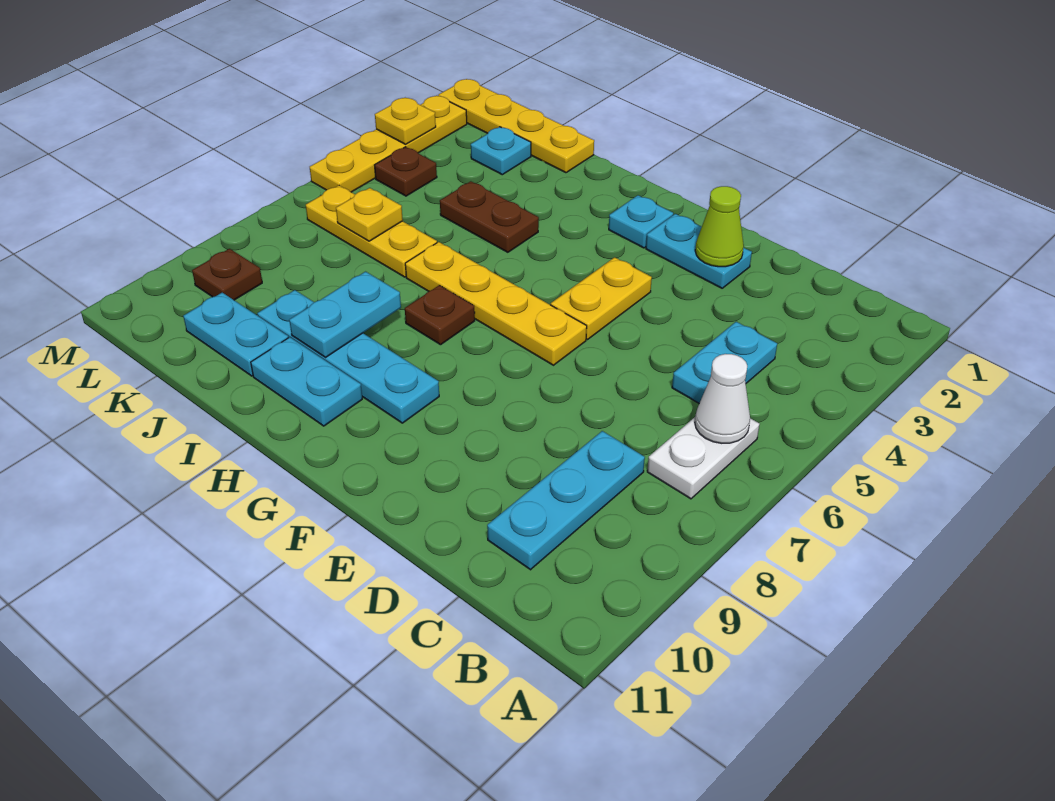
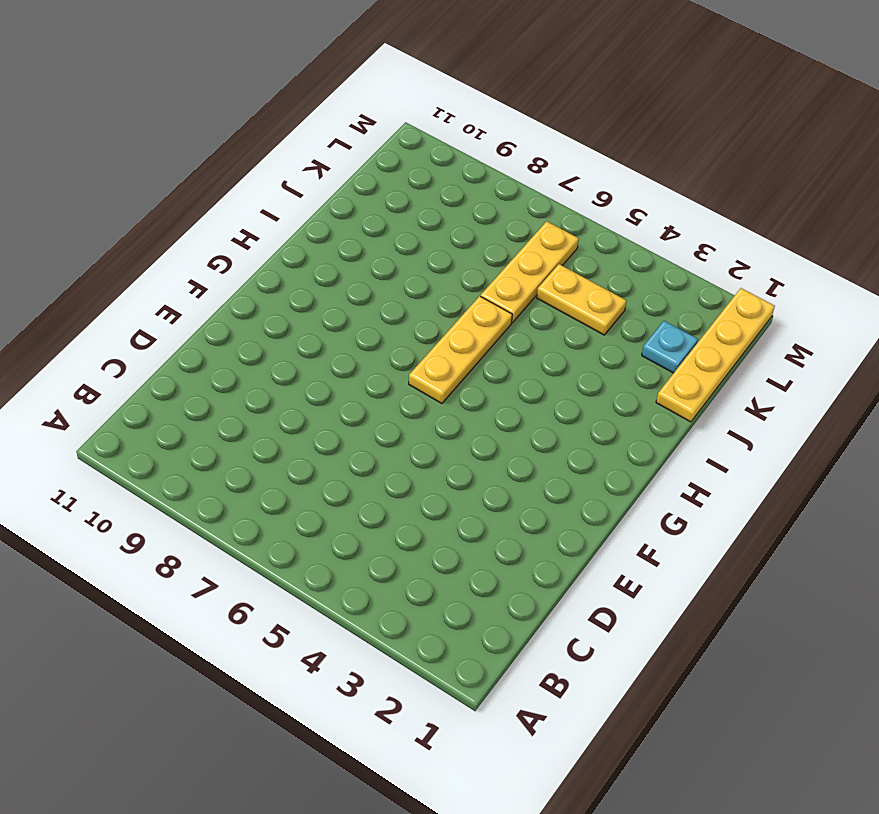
yellow plate G6:I6 level 1 -> yellow plate F6:I6 level 1
yellow plate K4:K5 level 1 -> yellow plate F4:F5 level 1
none -> white plate B6:B7 level 1
none -> cyan plate C4:C5 level 1
none -> cyan plate C8:C10 level 1

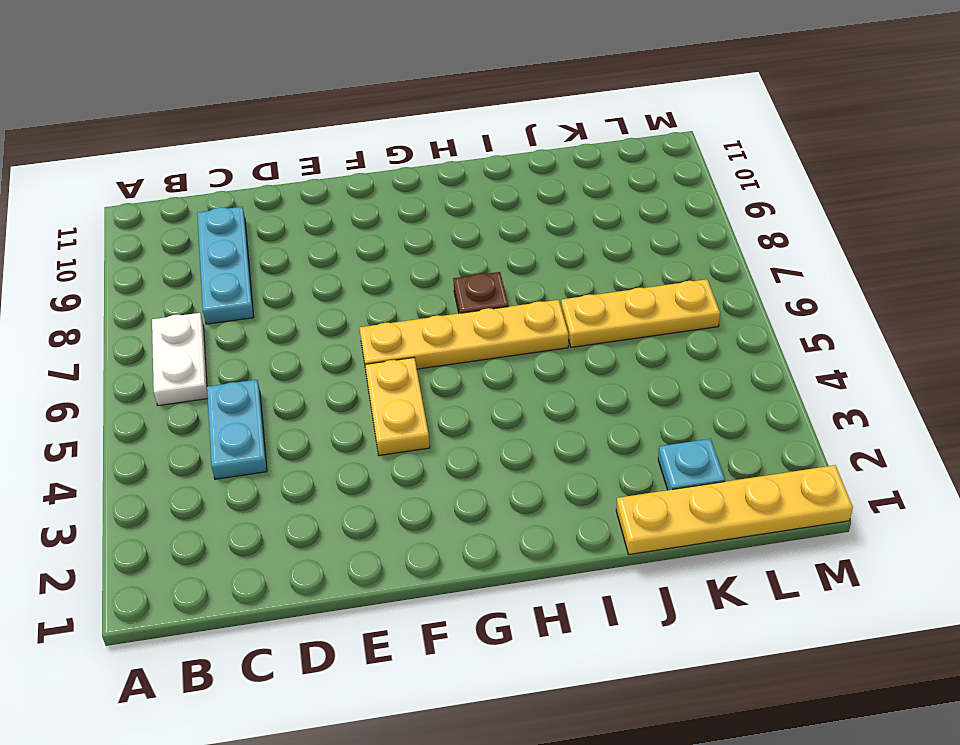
none -> cyan plate E2:F2 level 1
none -> cyan plate G2 level 1
none -> cyan plate G9:J9 level 1

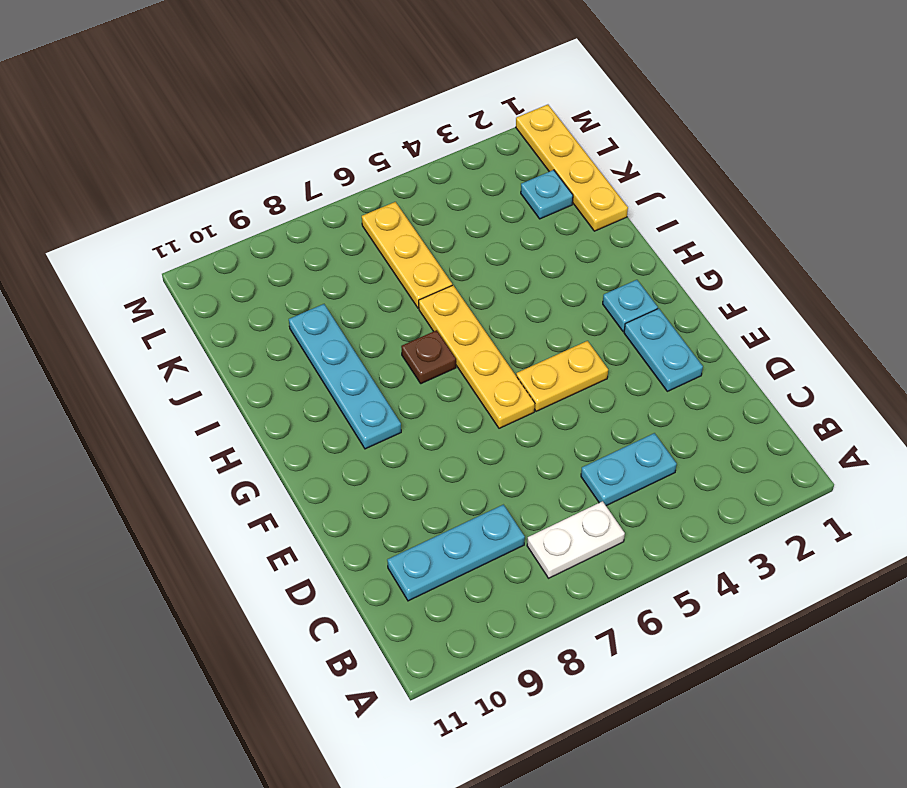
none -> cyan plate H10:I10 level 1
none -> brown plate I4:J4 level 1
none -> cyan plate J10:K10 level 1

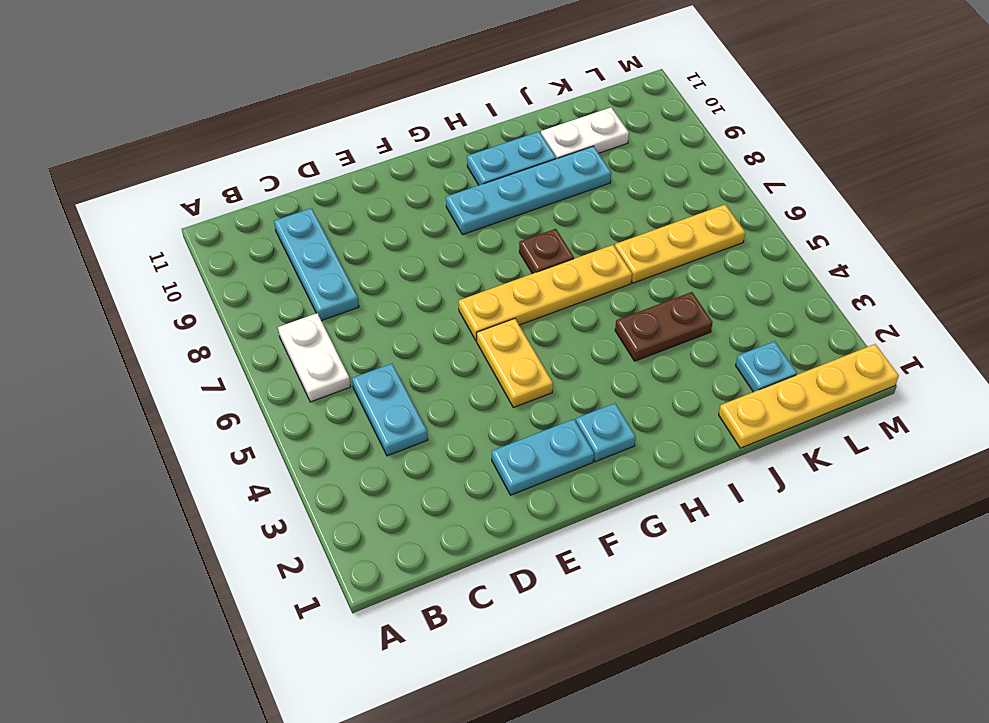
white plate J10:K10 level 1 -> cyan plate J10:K10 level 1
none -> brown plate L4 level 1
none -> brown plate L9 level 1
none -> yellow plate M2:M5 level 1

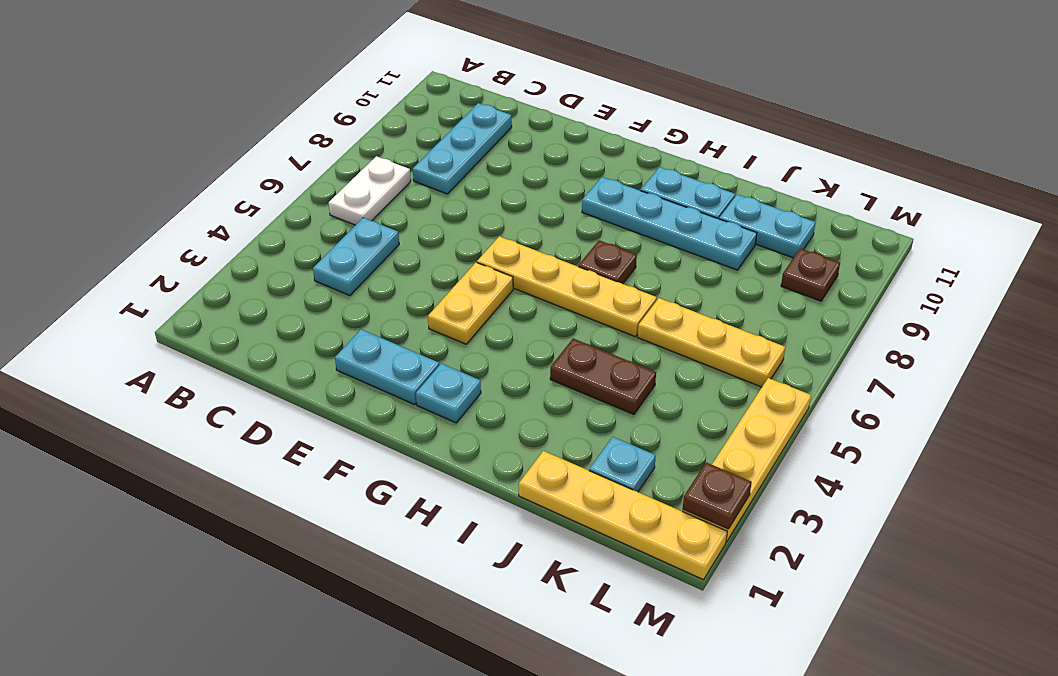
brown plate M2 level 2 -> brown plate L4 level 1
none -> white cone B6 level 2
none -> lime cone E2 level 2
none -> cyan plate I8:I9 level 2

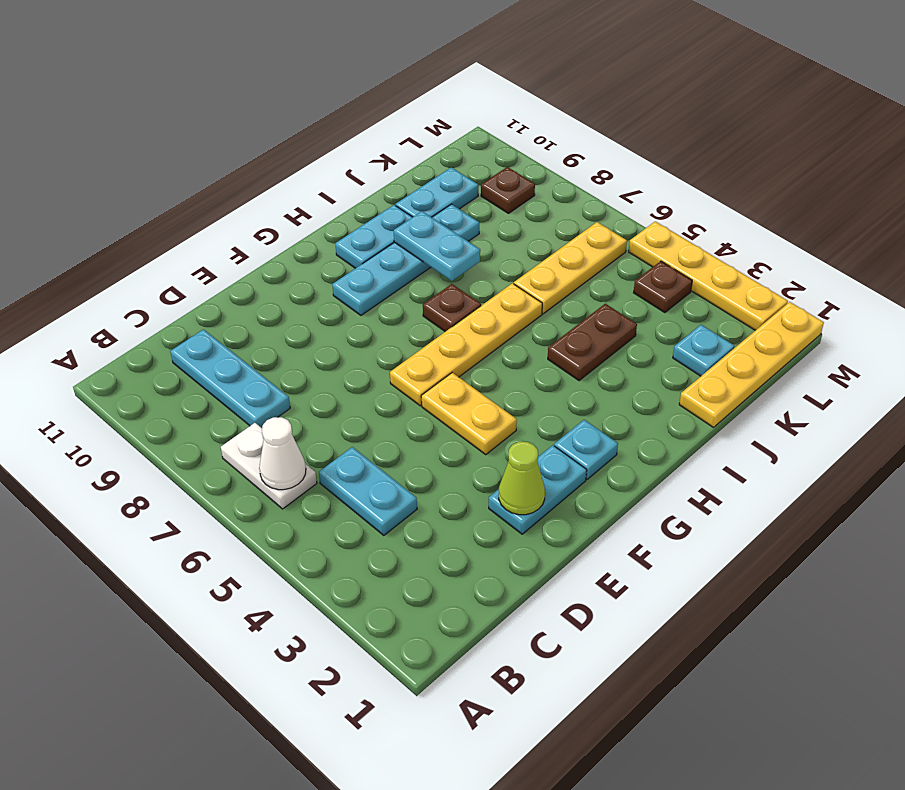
none -> yellow plate K6 level 2
none -> yellow plate M3 level 2

